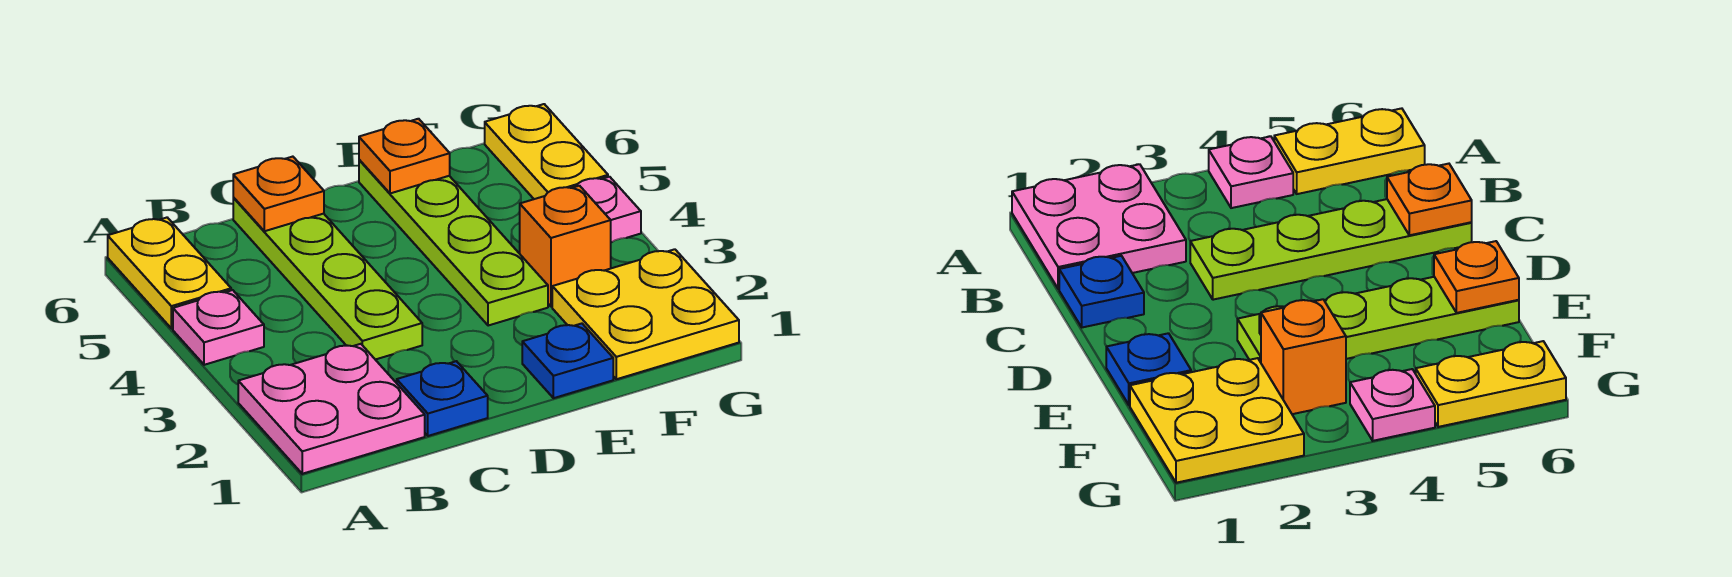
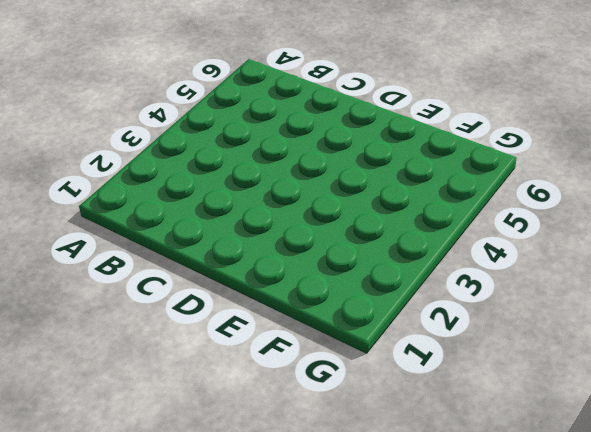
none -> pink plate A1:B2 level 1
none -> pink plate A4 level 1
none -> yellow plate A5:A6 level 1

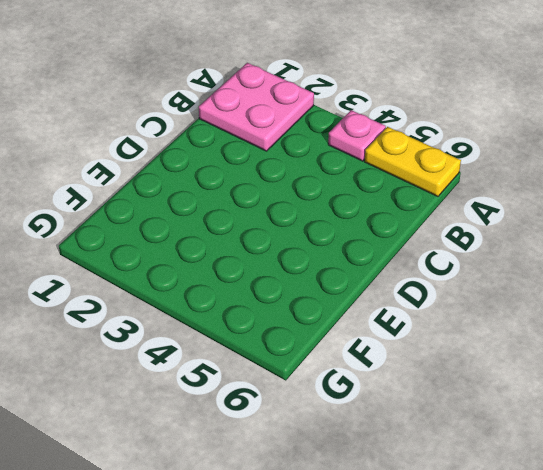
none -> blue plate C1 level 1
none -> lime plate C3:C6 level 1
none -> blue plate E1 level 1

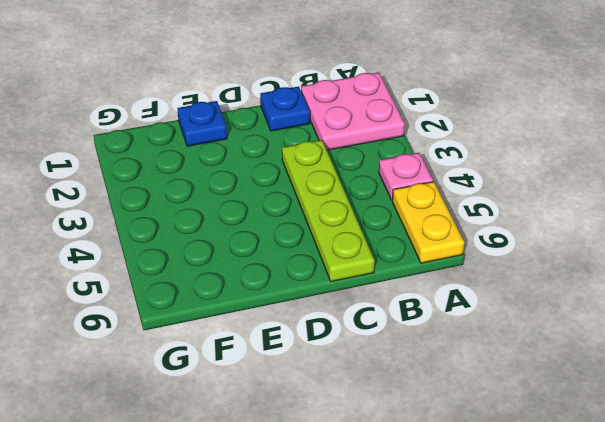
none -> lime plate E3:E6 level 1
none -> yellow plate F1:G2 level 1
none -> orange brick F3 level 1

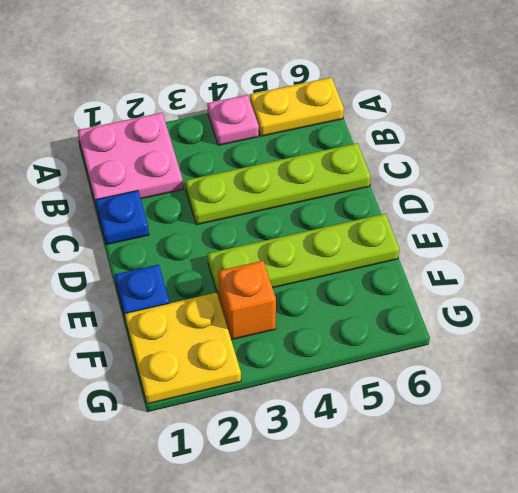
none -> pink plate G4 level 1
none -> yellow plate G5:G6 level 1
none -> orange plate C6 level 2

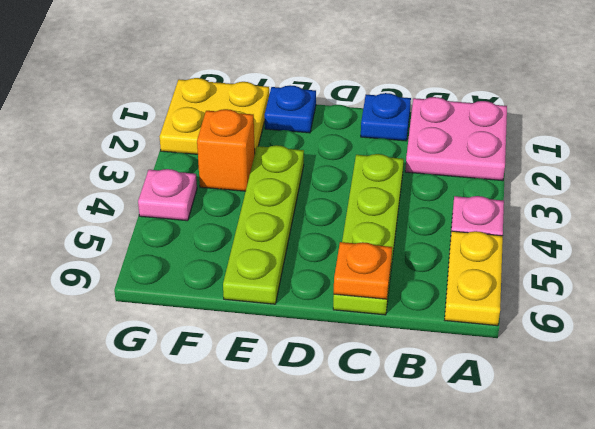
none -> yellow plate G5:G6 level 1
none -> orange plate E6 level 2

